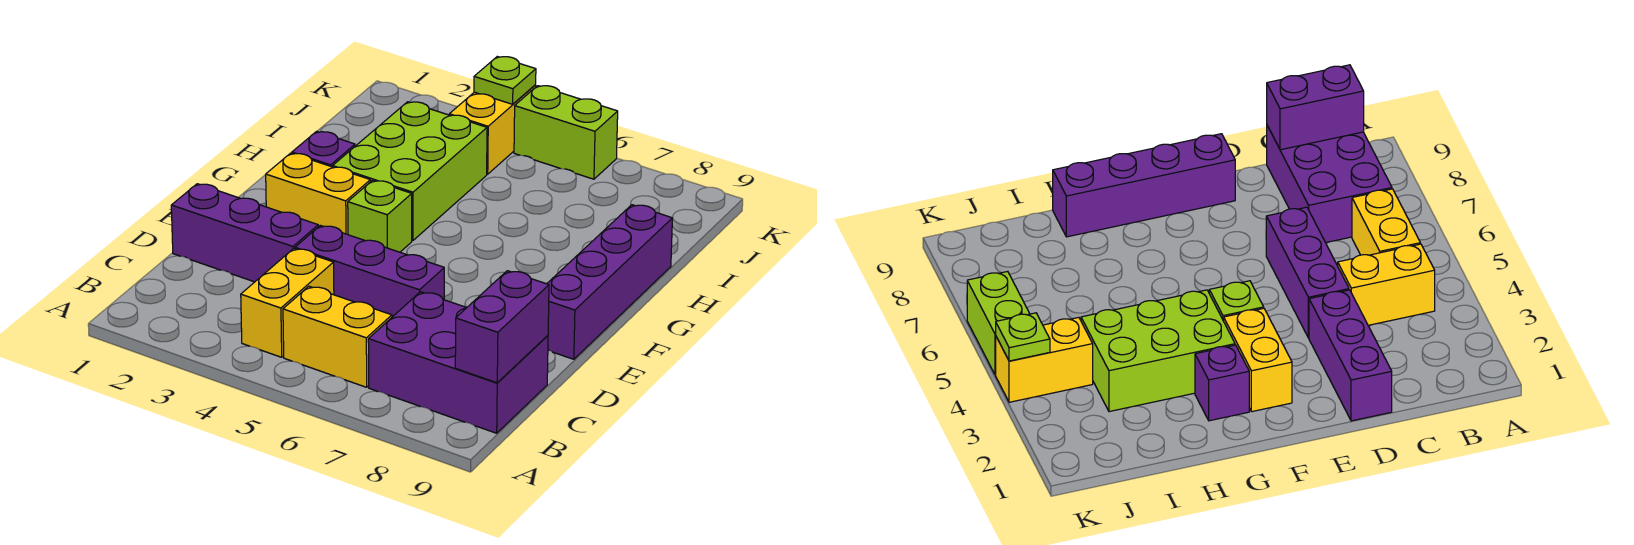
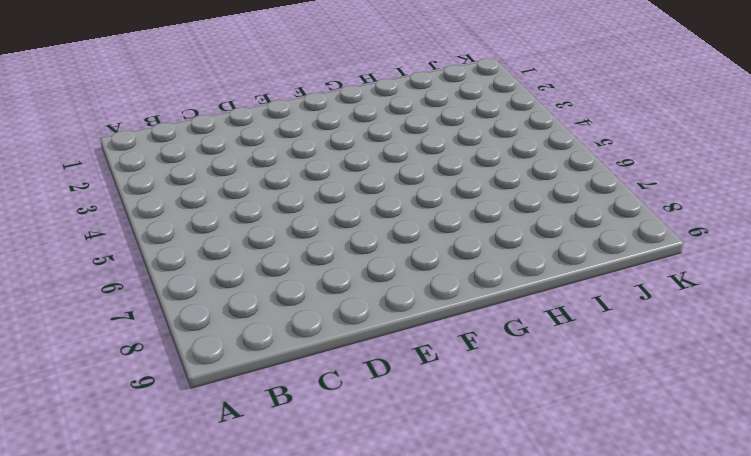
none -> yellow brick B4:C4 level 1
none -> yellow brick B5:B6 level 1
none -> purple brick B7:C9 level 1

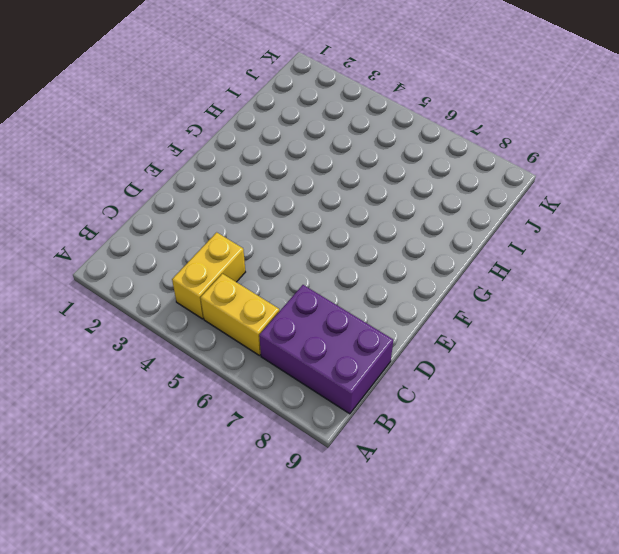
none -> purple brick D1:D3 level 1
none -> purple brick D4:D6 level 1
none -> purple brick E9:H9 level 1

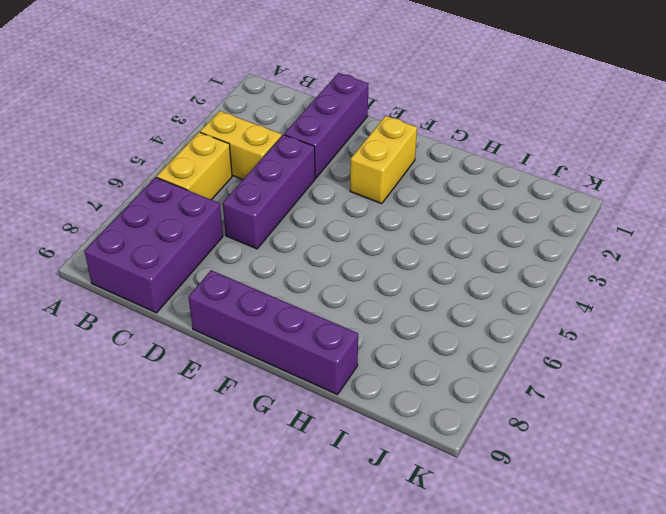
none -> lime brick F4 level 1
none -> purple brick G2 level 1
none -> lime brick G3:I4 level 1

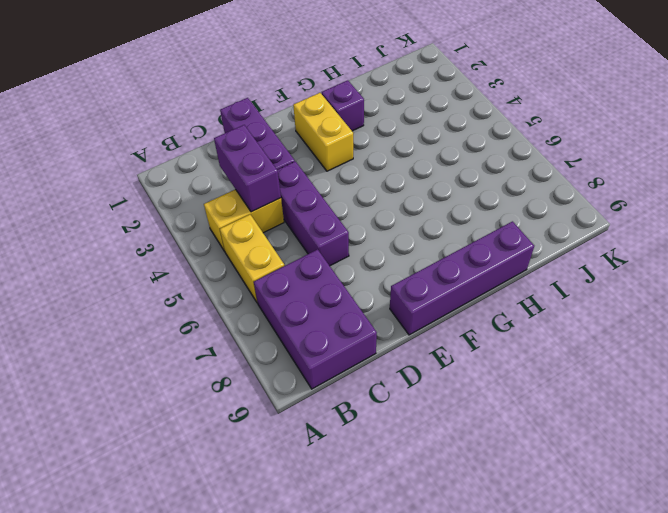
purple brick C3:C4 level 2 -> purple brick B9:C9 level 2
none -> lime brick F4 level 1
none -> lime brick G3:I4 level 1
none -> yellow brick J4:K4 level 1

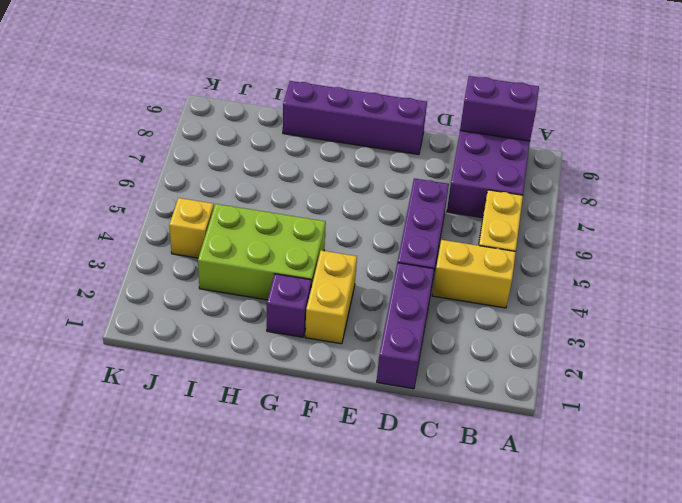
yellow brick J4 level 1 -> yellow brick J4:K4 level 1
none -> lime brick F4 level 1
none -> lime brick K5:K6 level 1
none -> lime plate K4 level 2

